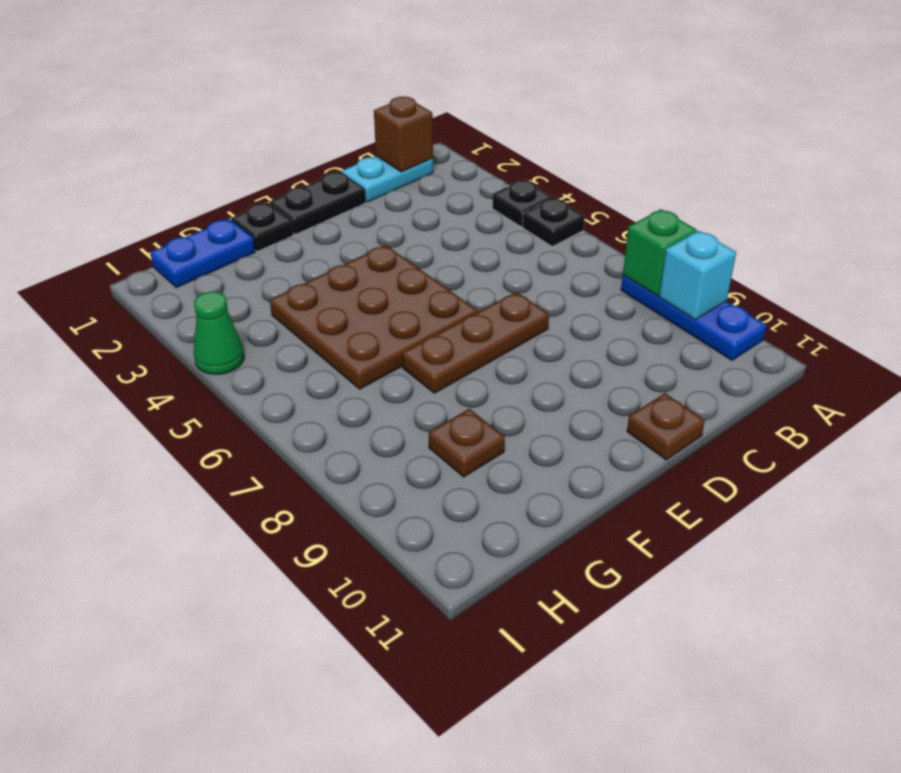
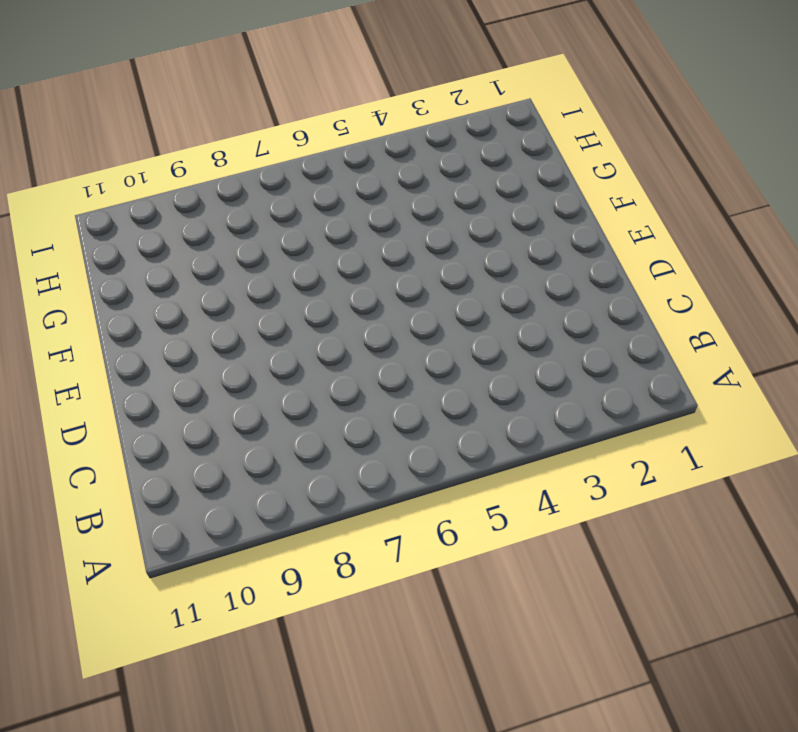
none -> black plate A4 level 1
none -> black plate A5 level 1
none -> blue plate A8:A10 level 1

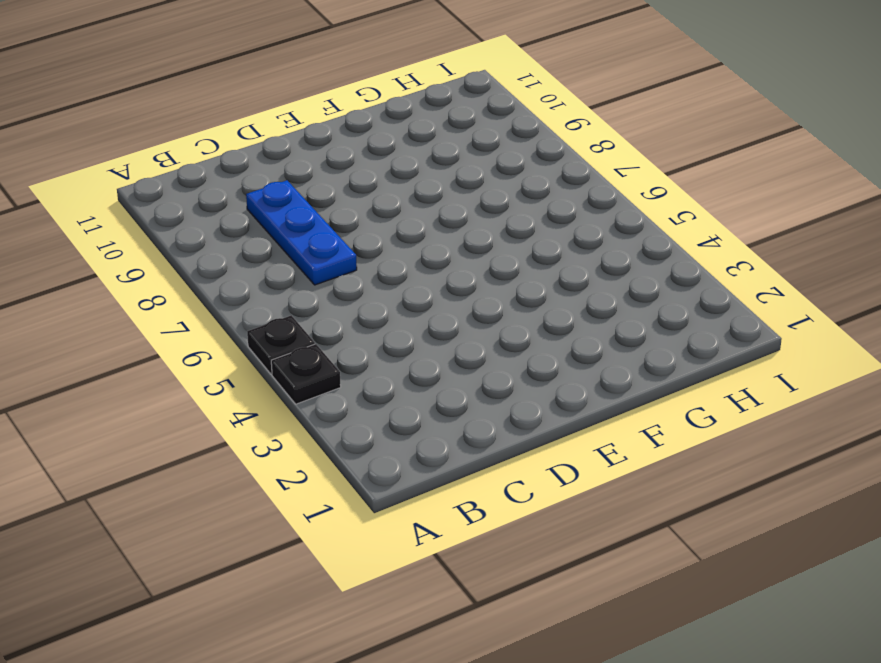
blue plate C7:C9 level 1 -> blue plate A8:A10 level 1
none -> cyan plate B1:C1 level 1
none -> black plate D1:E1 level 1
none -> brown plate D7:F7 level 1

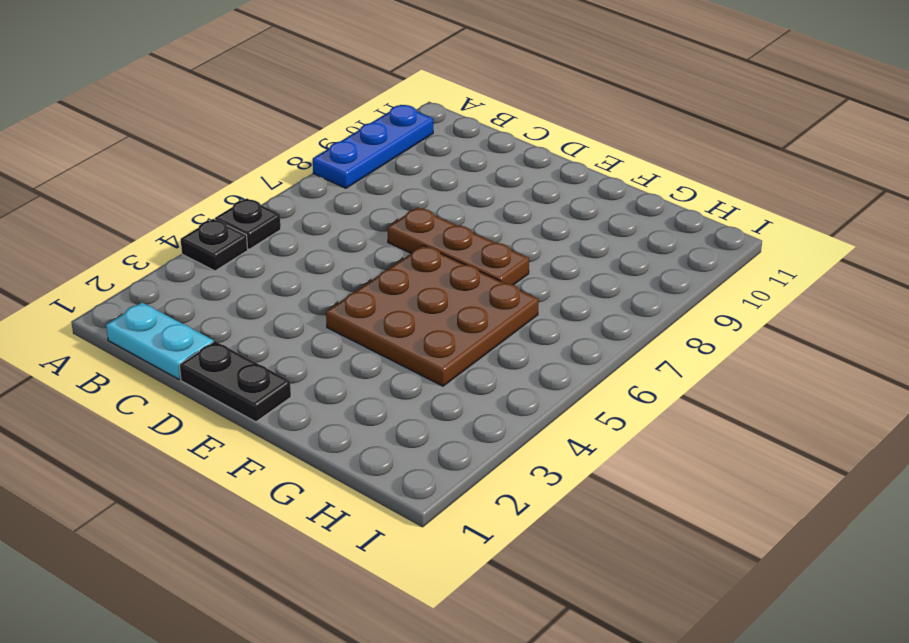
none -> brown plate D11 level 1
none -> black plate F1 level 1
none -> blue plate G1:H1 level 1

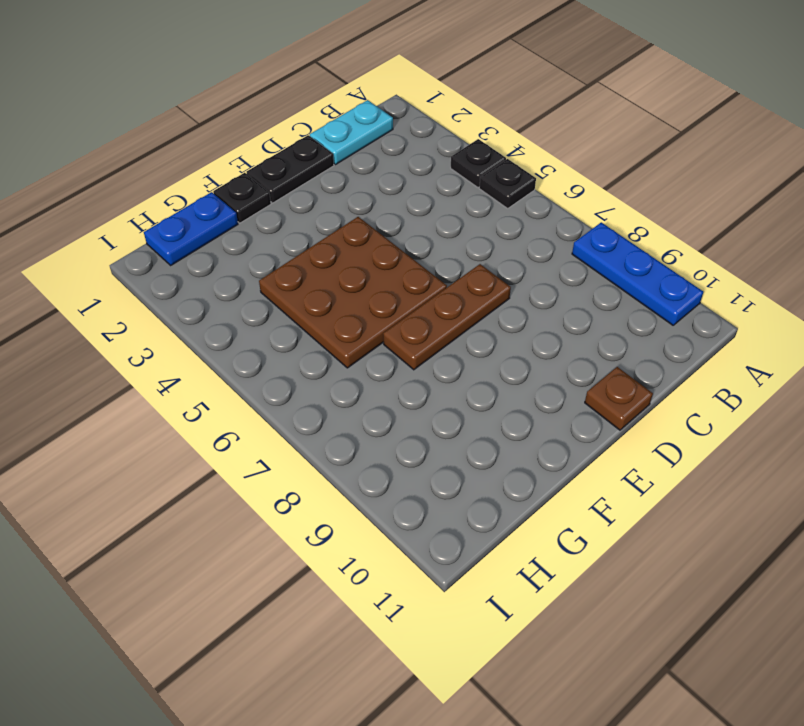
none -> brown plate G9 level 1
none -> green cone I4 level 1
none -> green brick A8 level 2

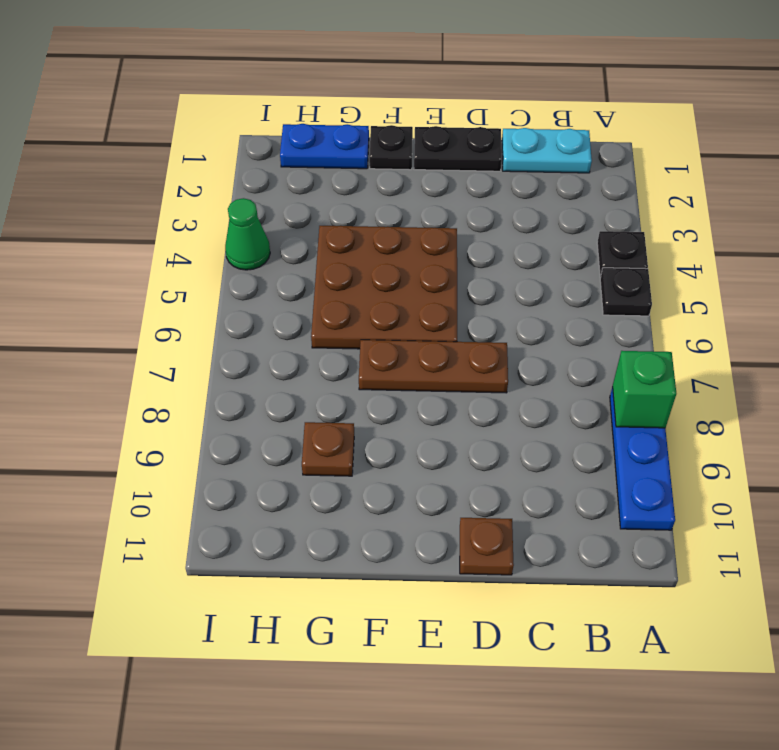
none -> cyan brick A9 level 2
none -> brown brick B1 level 2

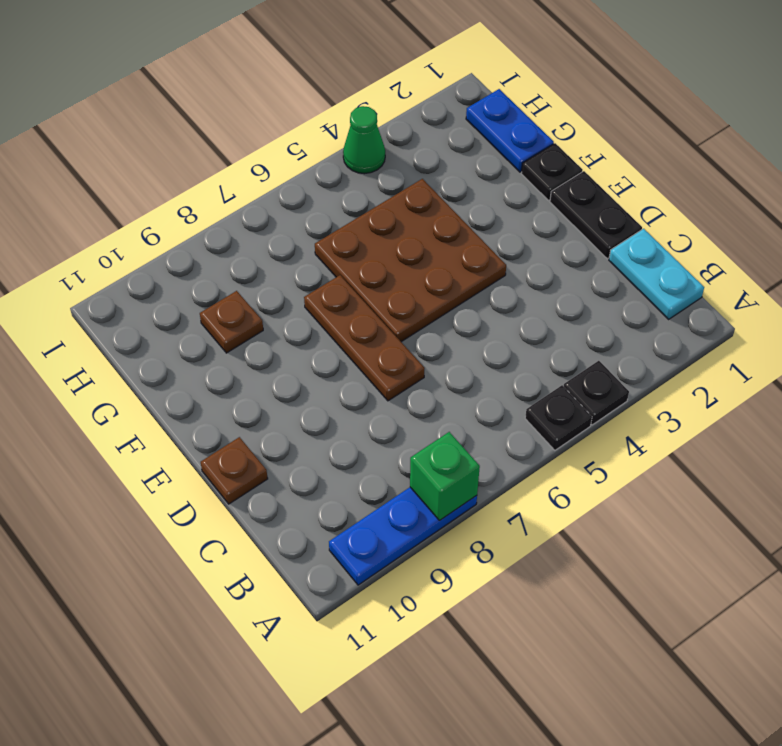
none -> cyan brick A9 level 2
none -> brown brick B1 level 2

